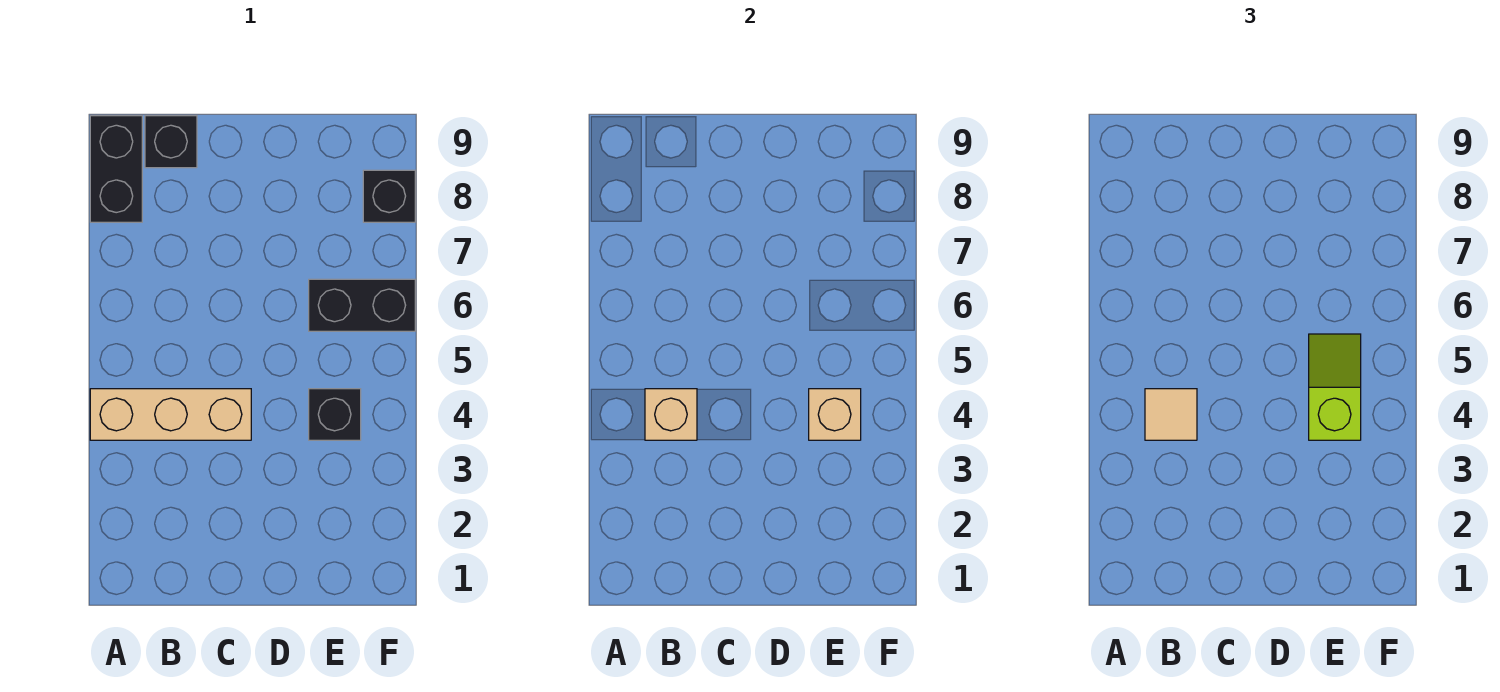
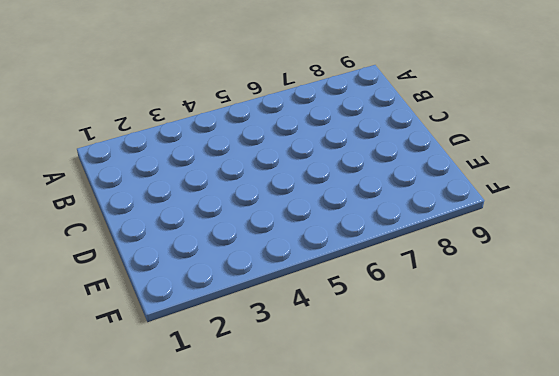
none -> tan brick A4:C4 level 1
none -> black brick A8:A9 level 1

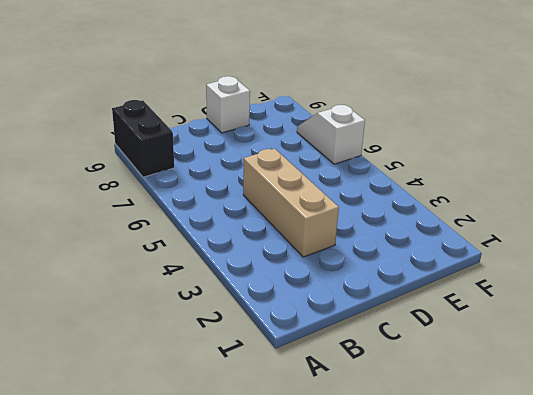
tan brick C3:C5 level 1 -> tan brick A4:C4 level 1
white brick D9 level 1 -> none
white slope F6:F7 level 1 top 6 -> black brick E6:F6 level 1
none -> black brick B9 level 1
none -> black brick E4 level 1

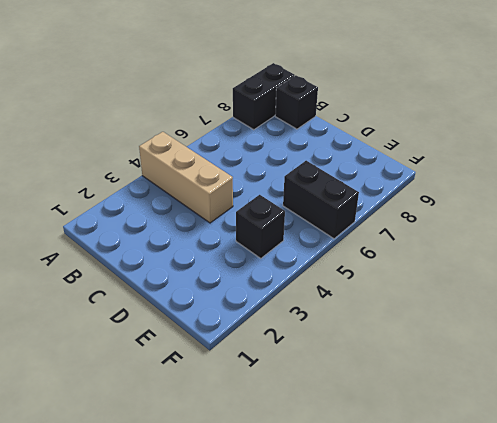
none -> black brick F8 level 1
none -> tan brick B4 level 2

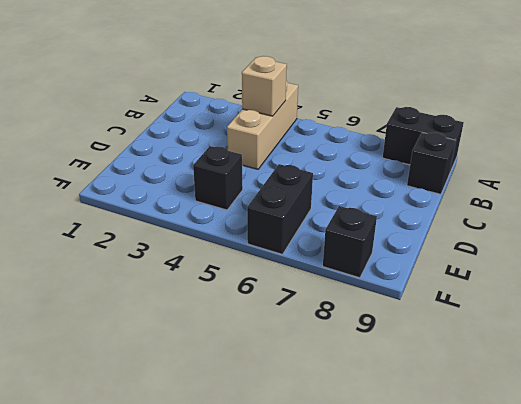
none -> tan brick E4 level 2
none -> tan tile B4 level 3

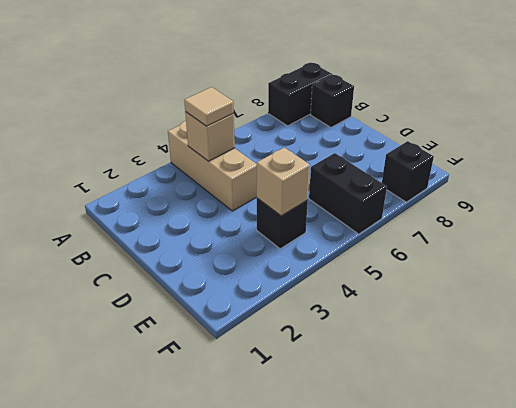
none -> lime slope E4:E5 level 3 top 4

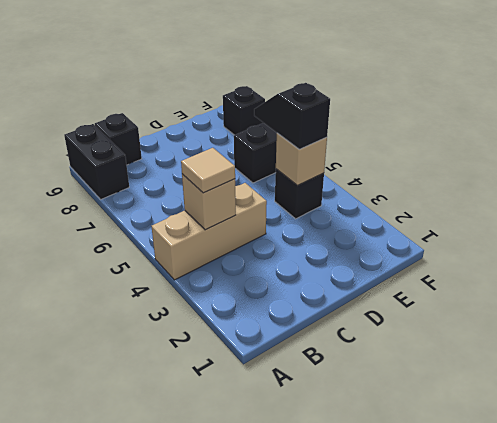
black slope E4:E5 level 3 top 4 -> lime slope E4:E5 level 3 top 4

